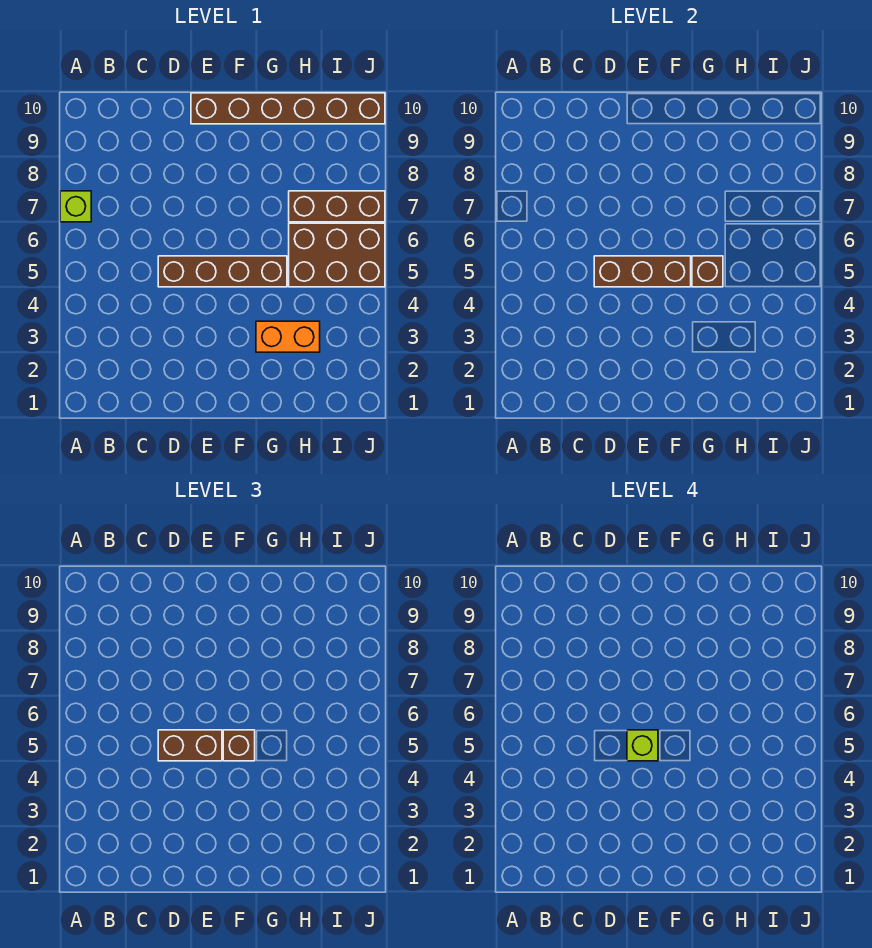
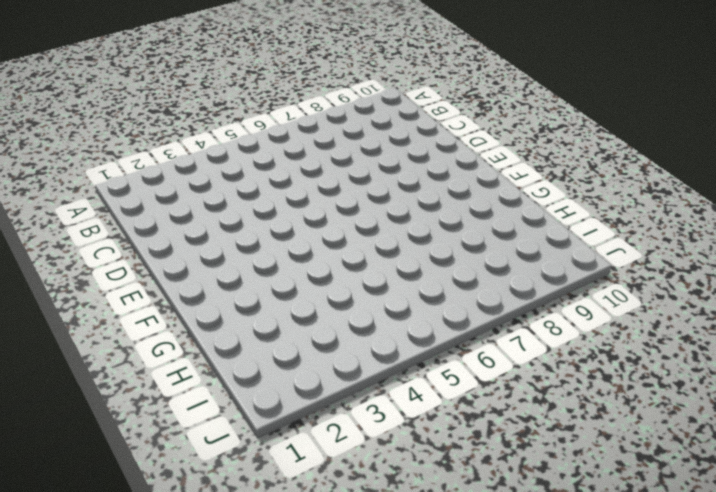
none -> lime brick A7 level 1
none -> brown brick D5:G5 level 1

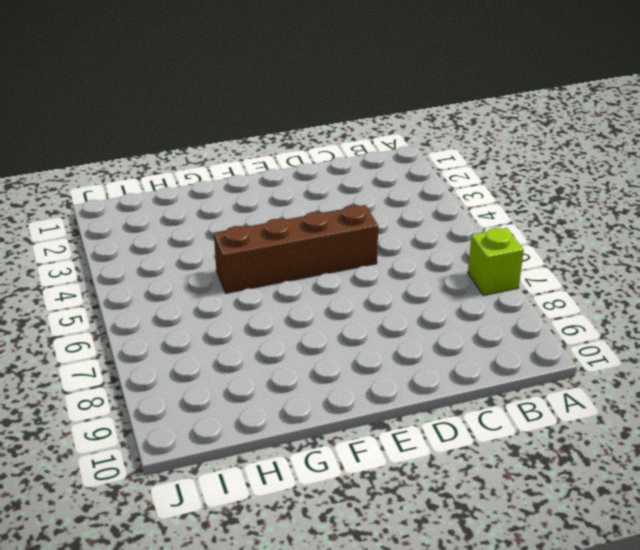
none -> brown brick E10:J10 level 1
none -> orange brick G3:H3 level 1

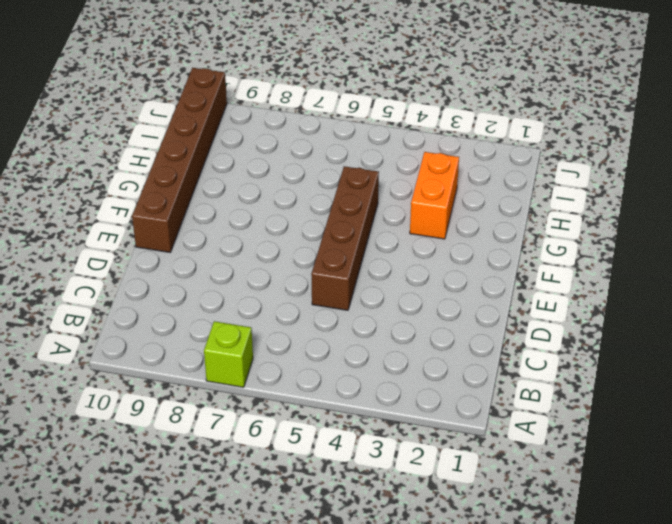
none -> brown brick H5:J6 level 1
none -> brown brick H7:J7 level 1

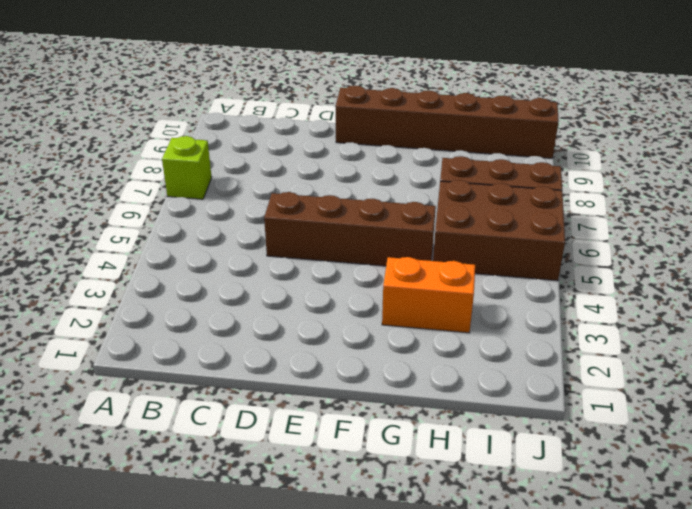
none -> brown brick D5:F5 level 2
none -> brown brick G5 level 2

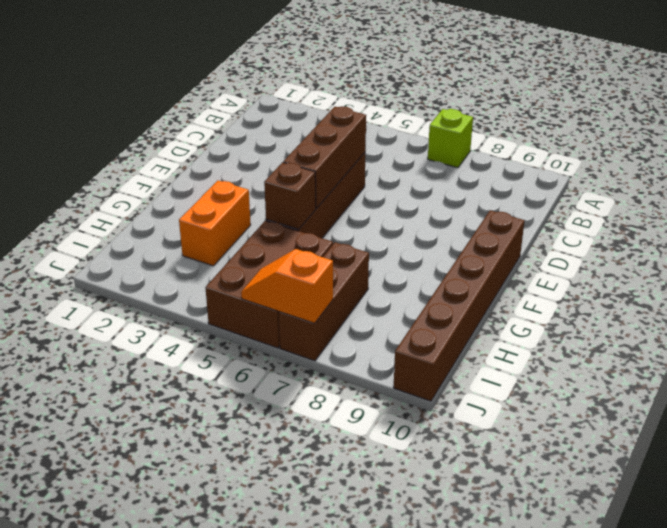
orange slope J6:J7 level 2 top 7 -> none
none -> brown brick D5:E5 level 3
none -> brown brick F5 level 3

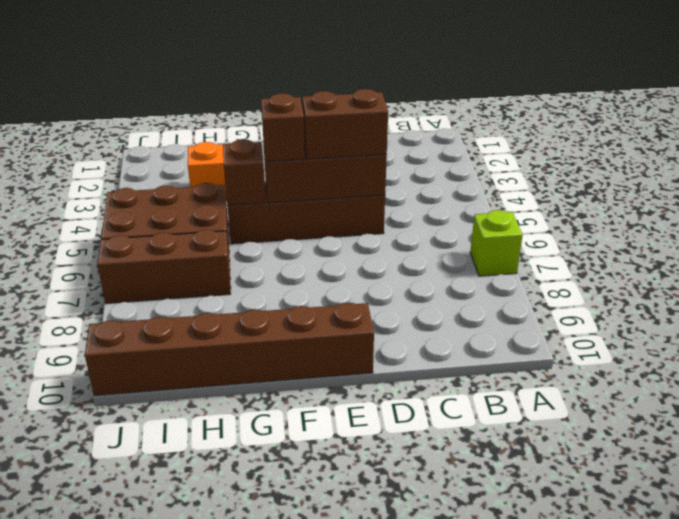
none -> lime brick E5 level 4

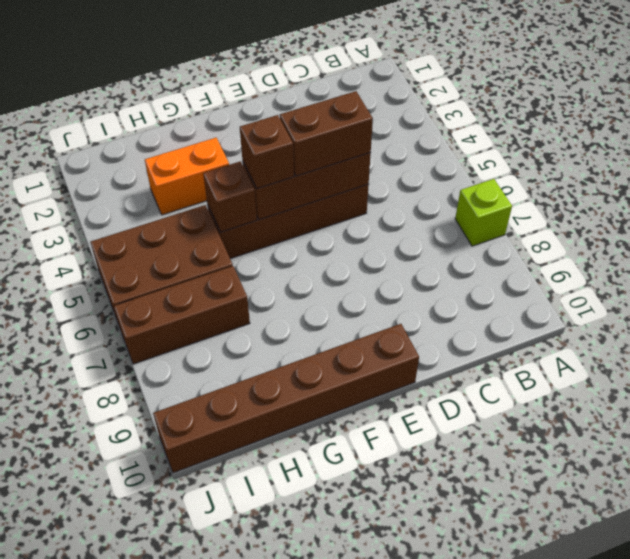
none -> lime brick E5 level 4

